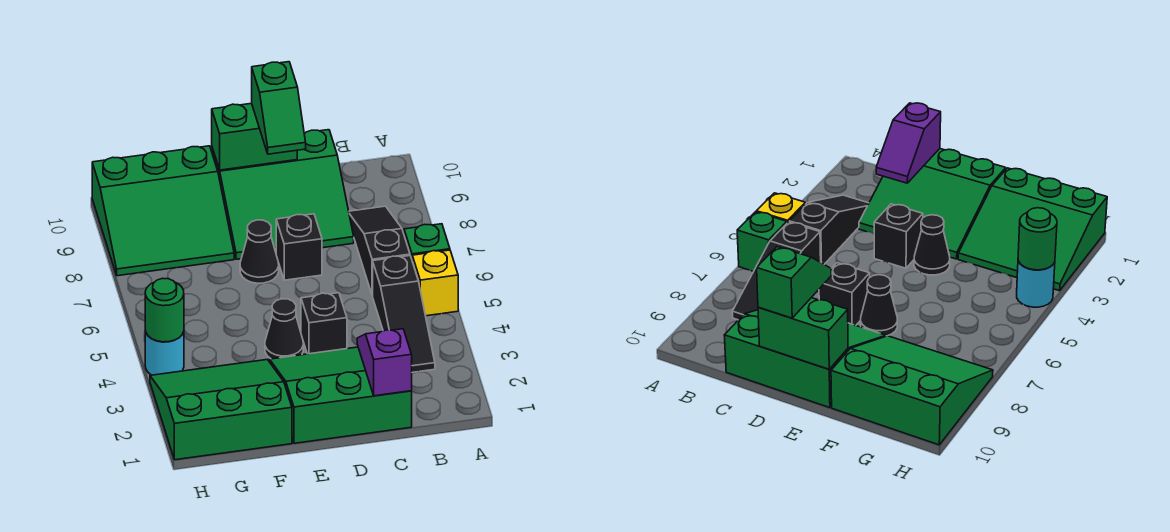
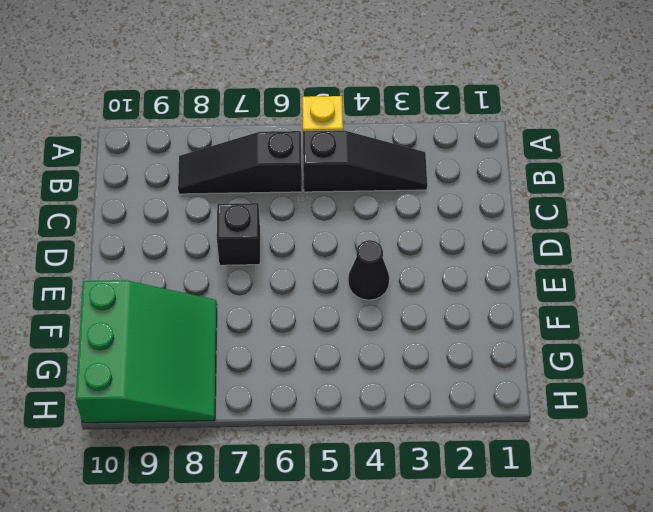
none -> green brick A6 level 1
none -> green slope C1:E3 level 1 top 1
none -> green slope C8:E10 level 1 top 10

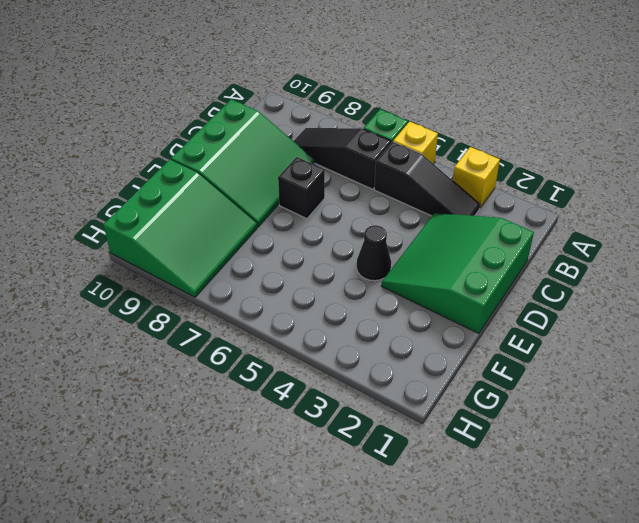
yellow brick A3 level 1 -> none
none -> black brick D4 level 1
none -> black cone E7 level 1
none -> green slope F1:H3 level 1 top 1

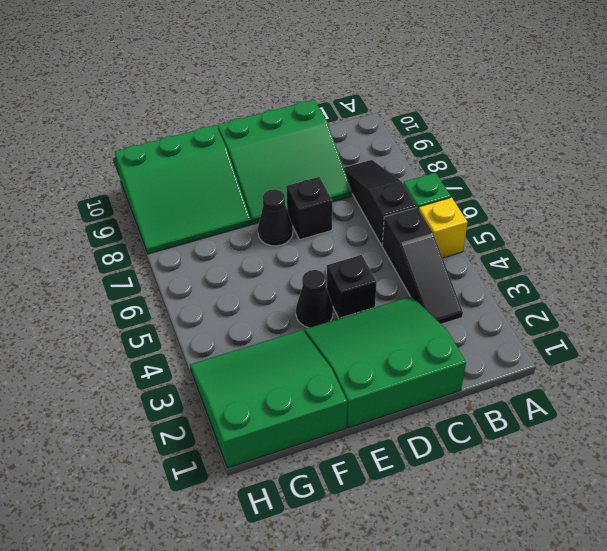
none -> cyan round brick H4 level 1
none -> purple slope C1:C2 level 2 top 1
none -> green brick D10:E10 level 2

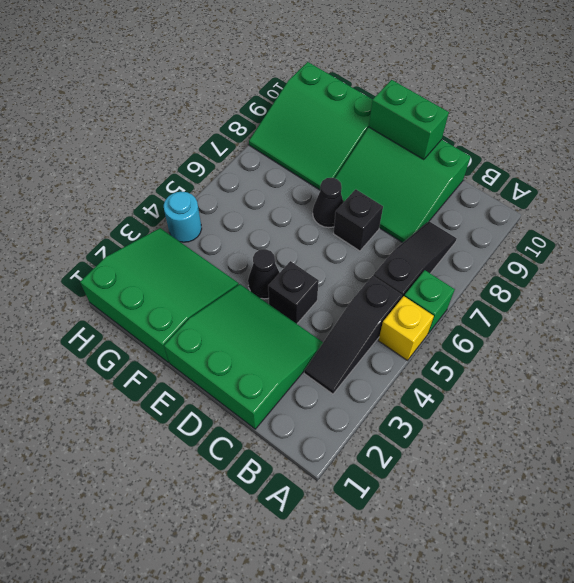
none -> purple slope C1:C2 level 2 top 1
none -> green round brick H4 level 2
none -> green slope D9:D10 level 3 top 10

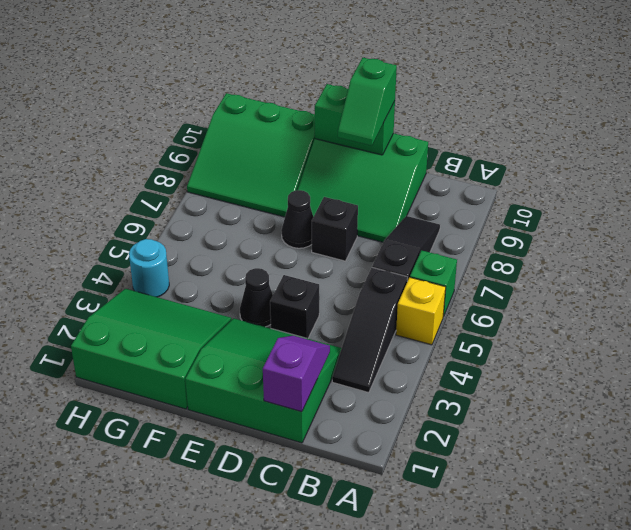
none -> green round brick H4 level 2

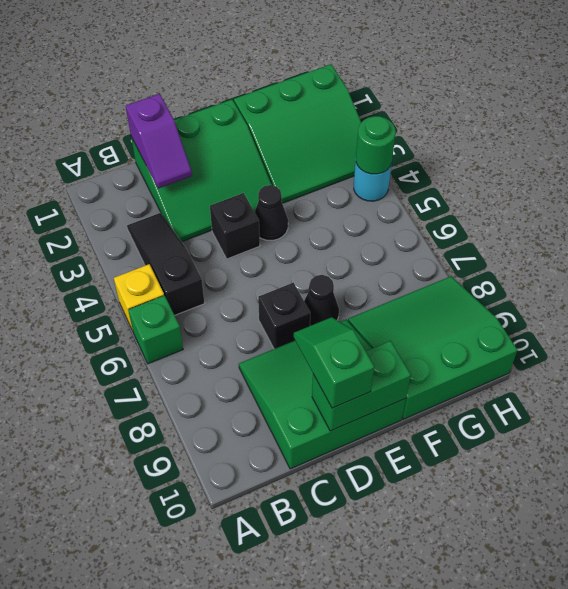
none -> black slope B6:B8 level 1 top 6

